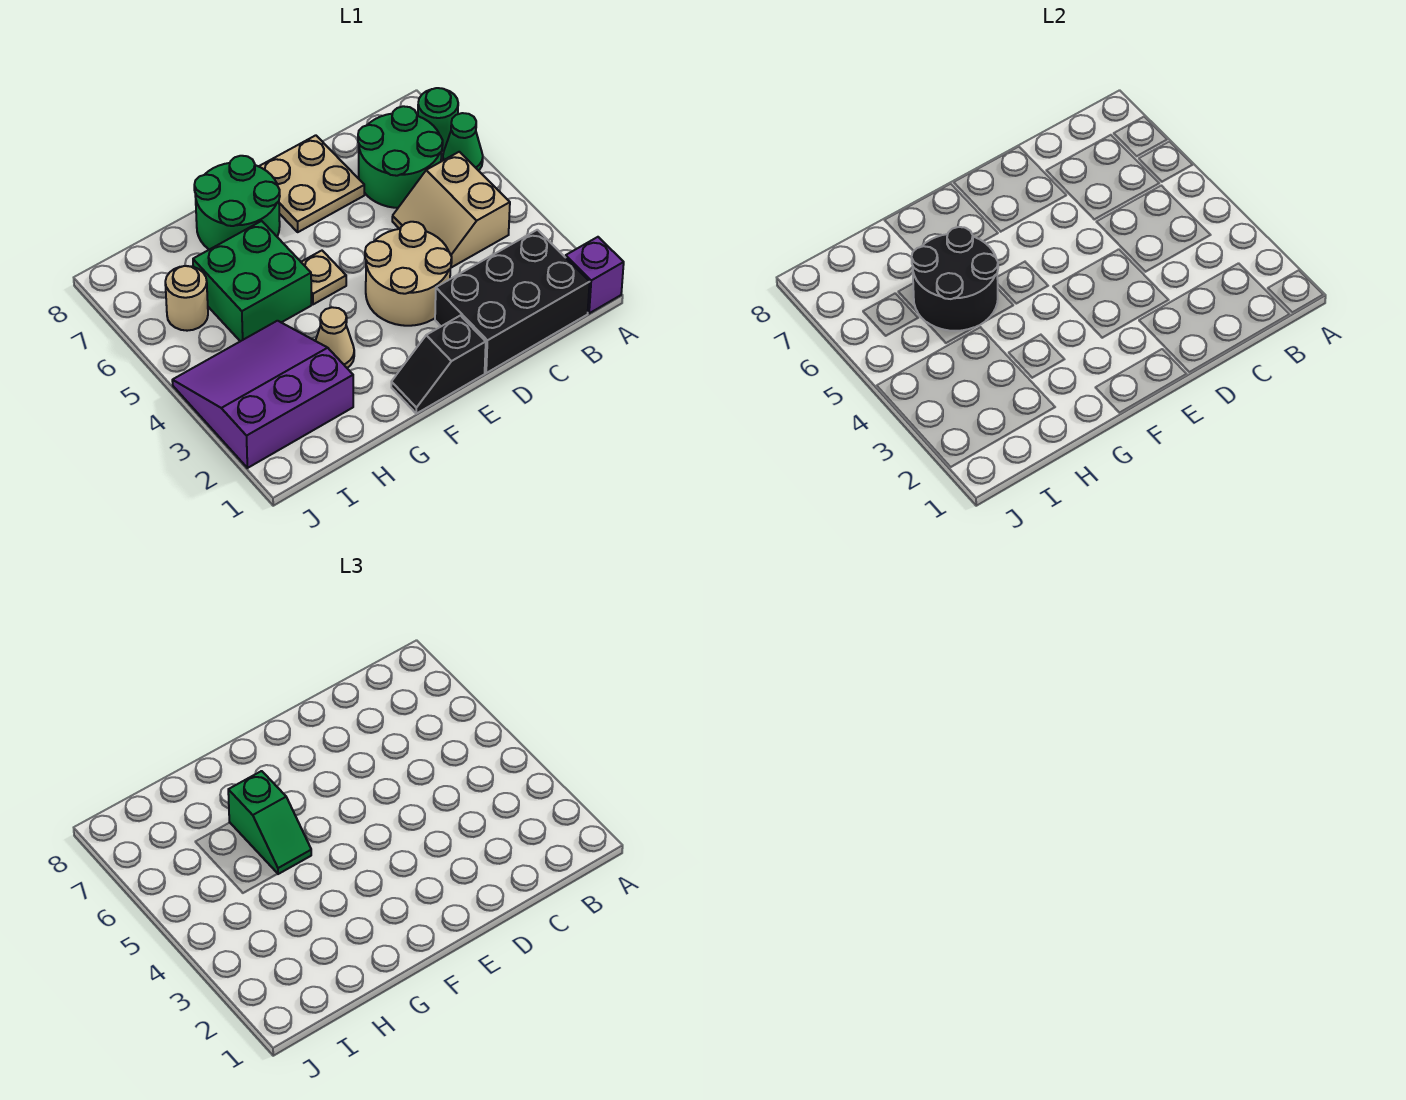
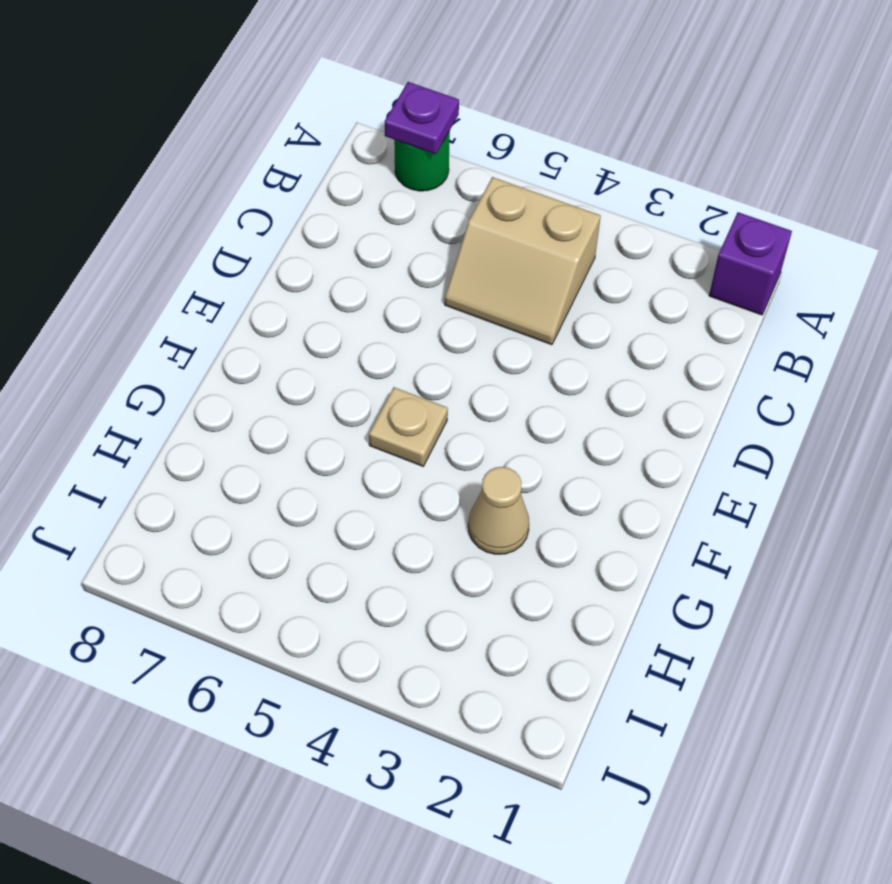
purple plate A7 level 2 -> none
none -> green cone A6 level 1
none -> black brick B1:D2 level 1
none -> green round brick B6:C7 level 1

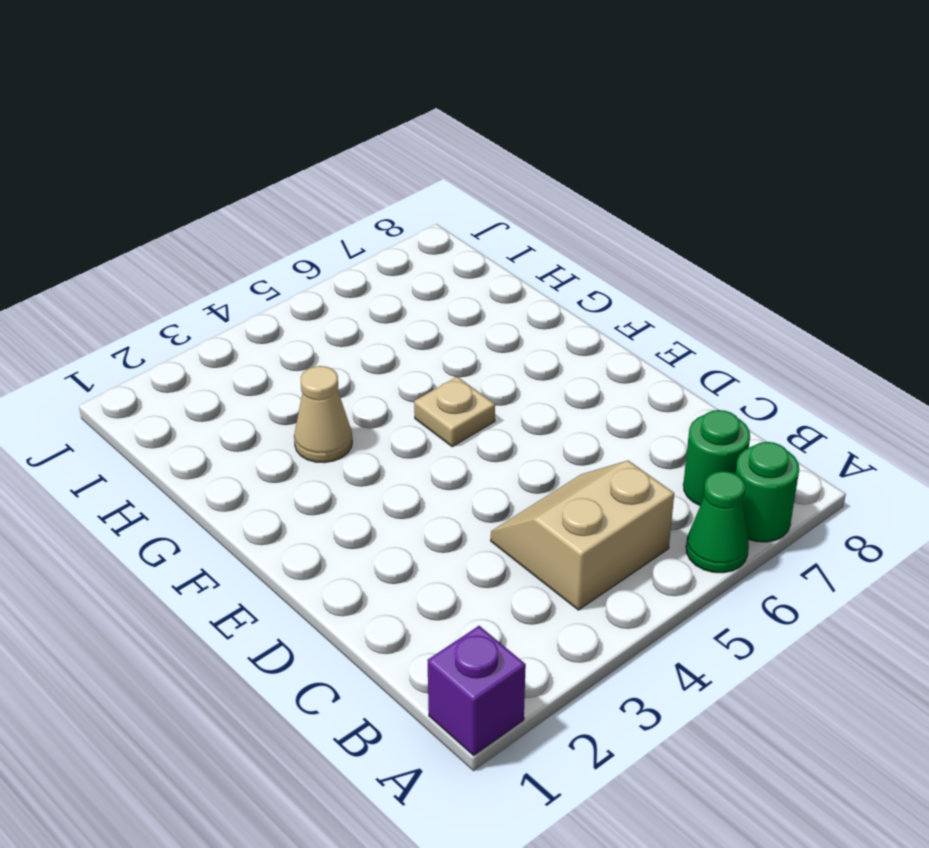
green round brick B7 level 1 -> green round brick B6:C7 level 1
none -> black brick B1:D2 level 1
none -> tan round brick D3:E4 level 1
none -> tan plate D7:E8 level 1

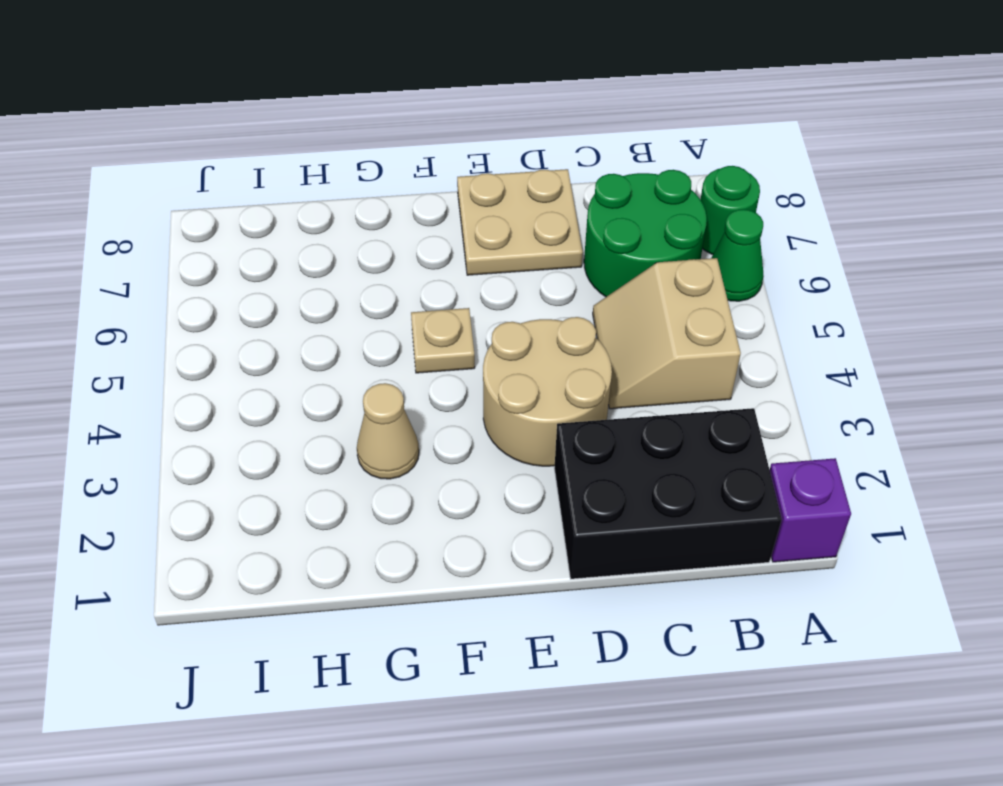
none -> black slope E1:F1 level 1 top E
none -> green round brick F7:G8 level 1
none -> green brick G5:H6 level 1

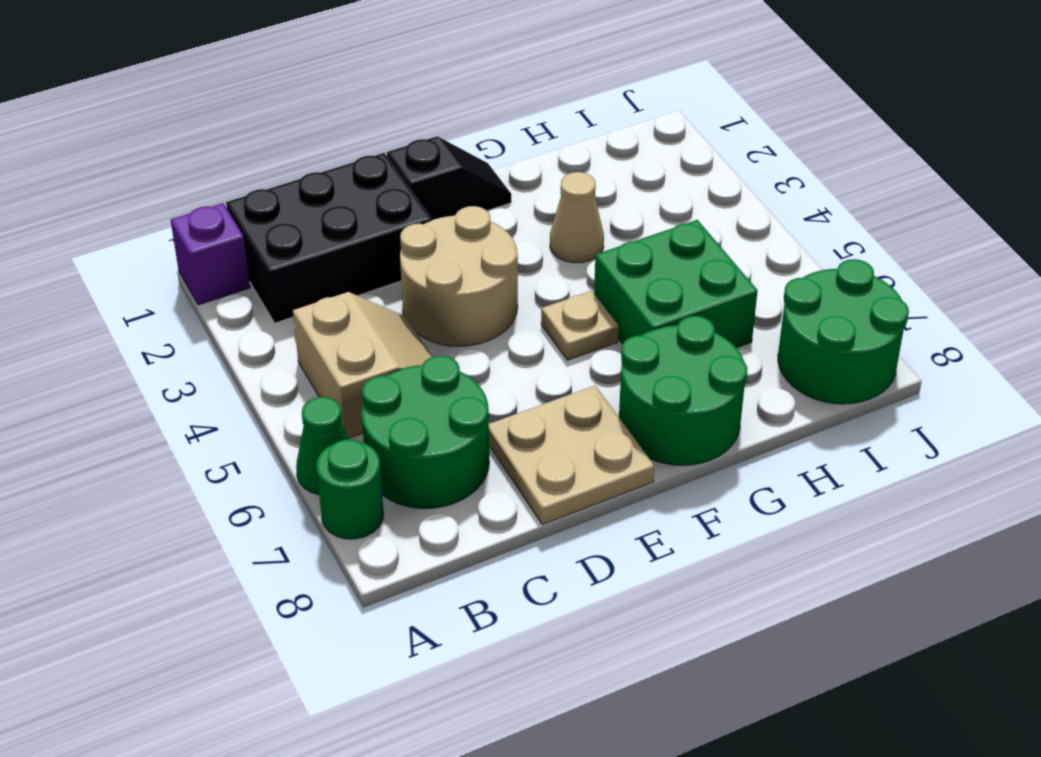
green round brick I7:J8 level 1 -> none
none -> purple slope H2:J4 level 1 top 2
none -> tan round brick I6 level 1
none -> black round brick G5:H6 level 2

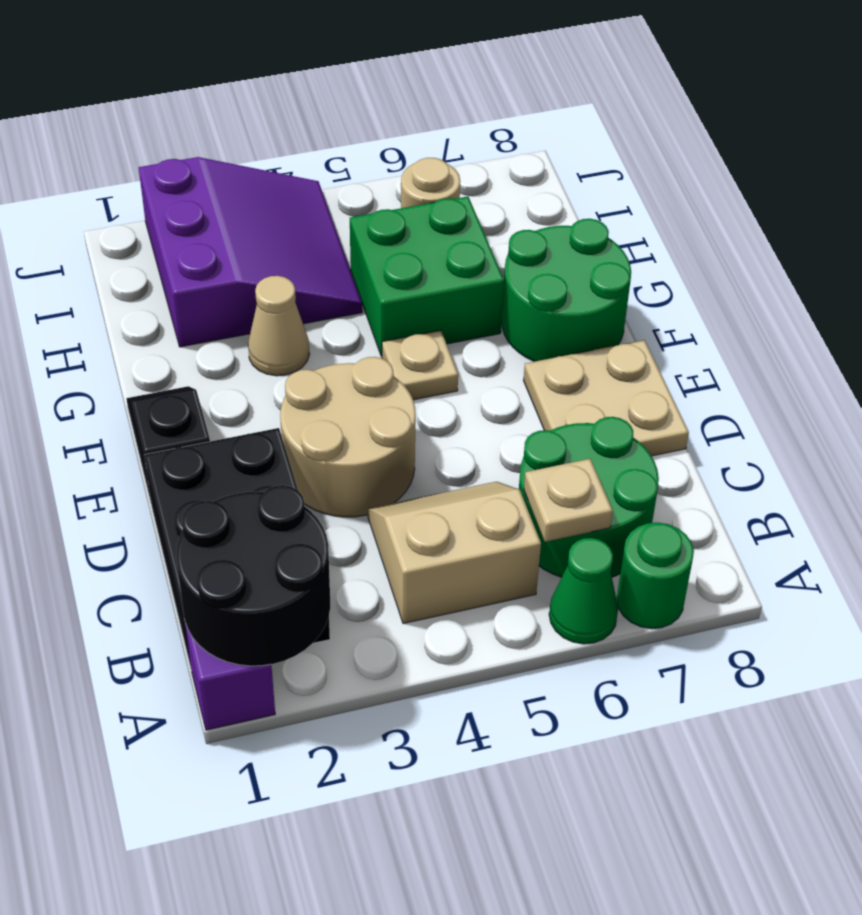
black round brick A1:B2 level 2 -> black round brick G5:H6 level 2
tan plate B6 level 2 -> none
none -> green slope G5:G6 level 3 top 6

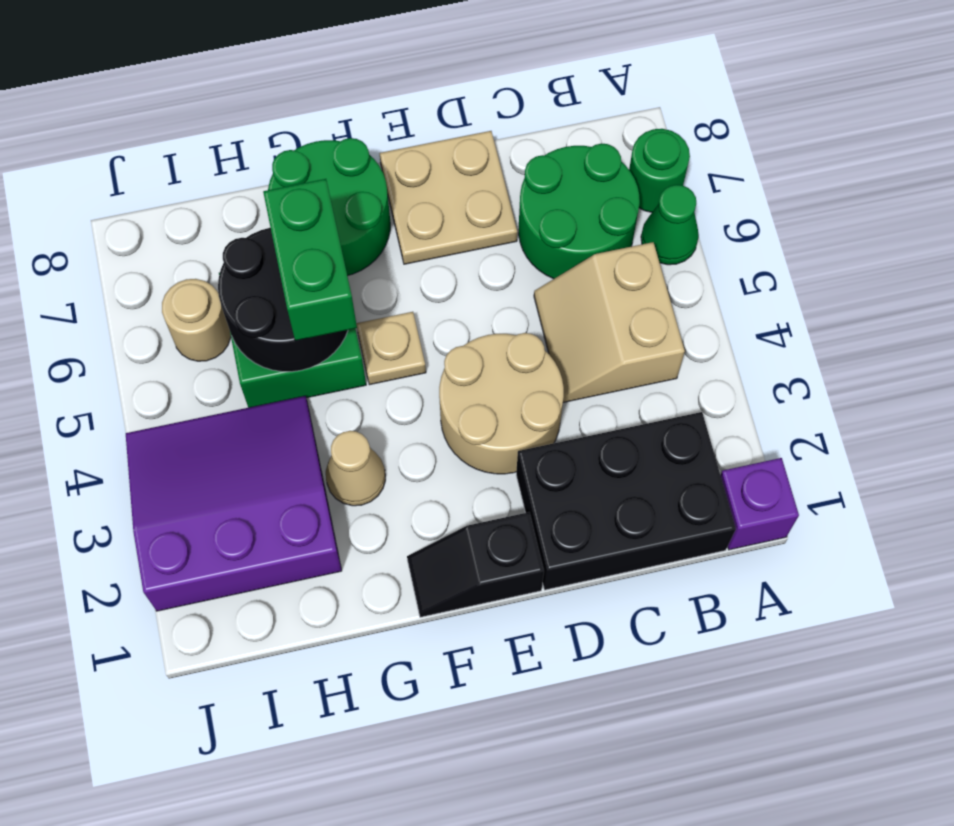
green brick G5:G6 level 3 -> green slope G5:G6 level 3 top 6

